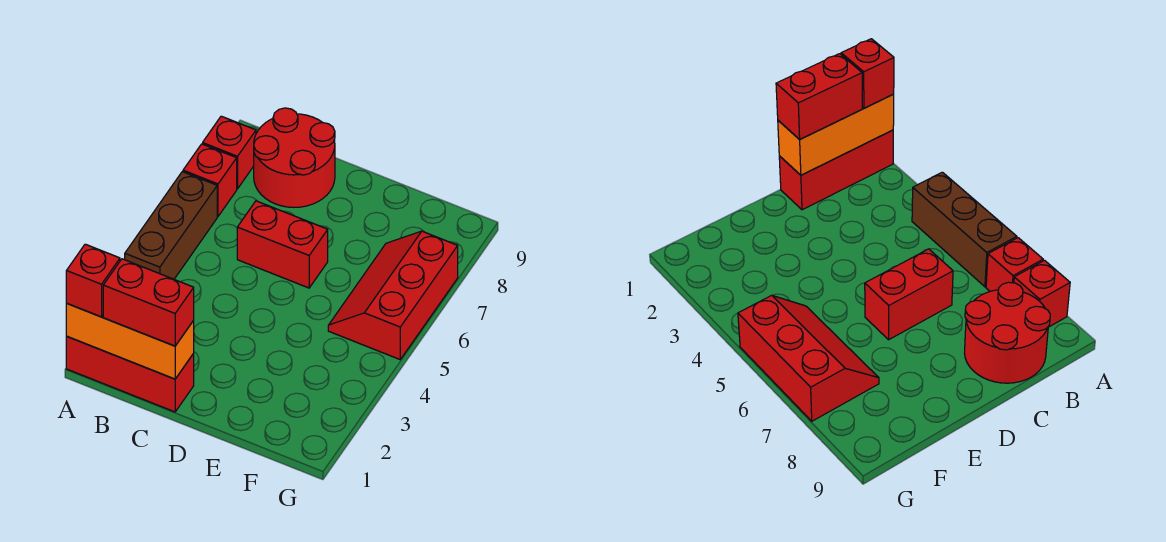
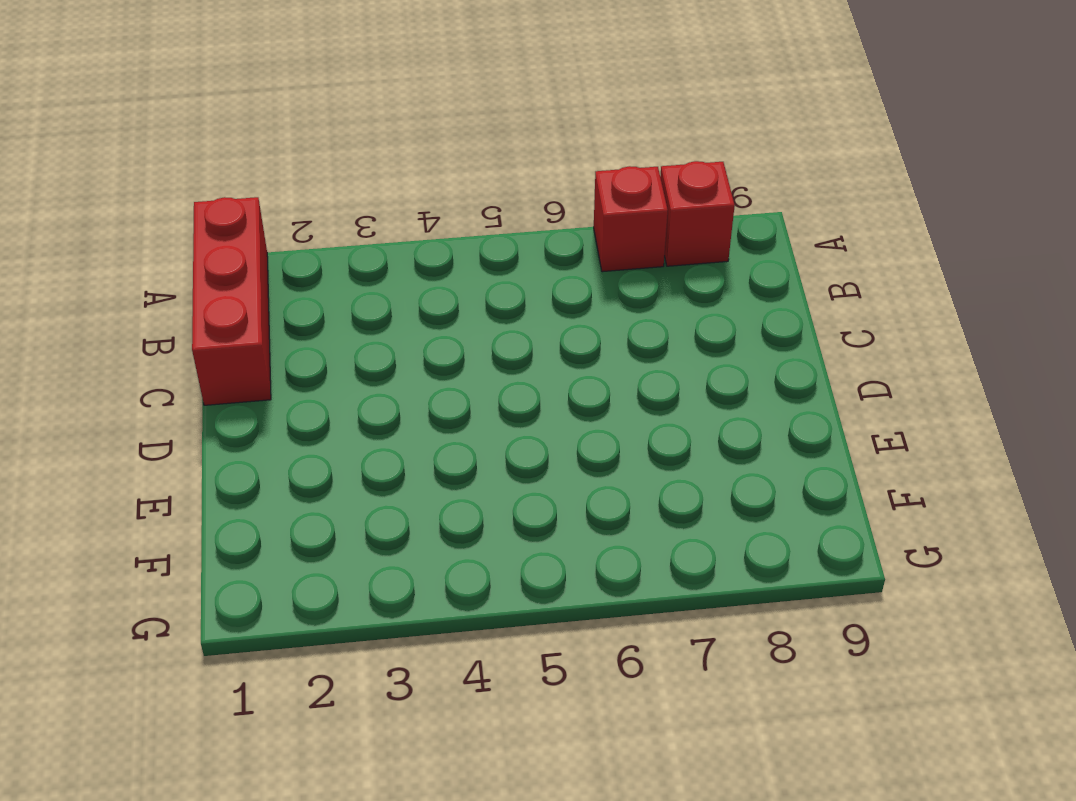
none -> brown brick A4:A6 level 1
none -> red round brick B8:C9 level 1

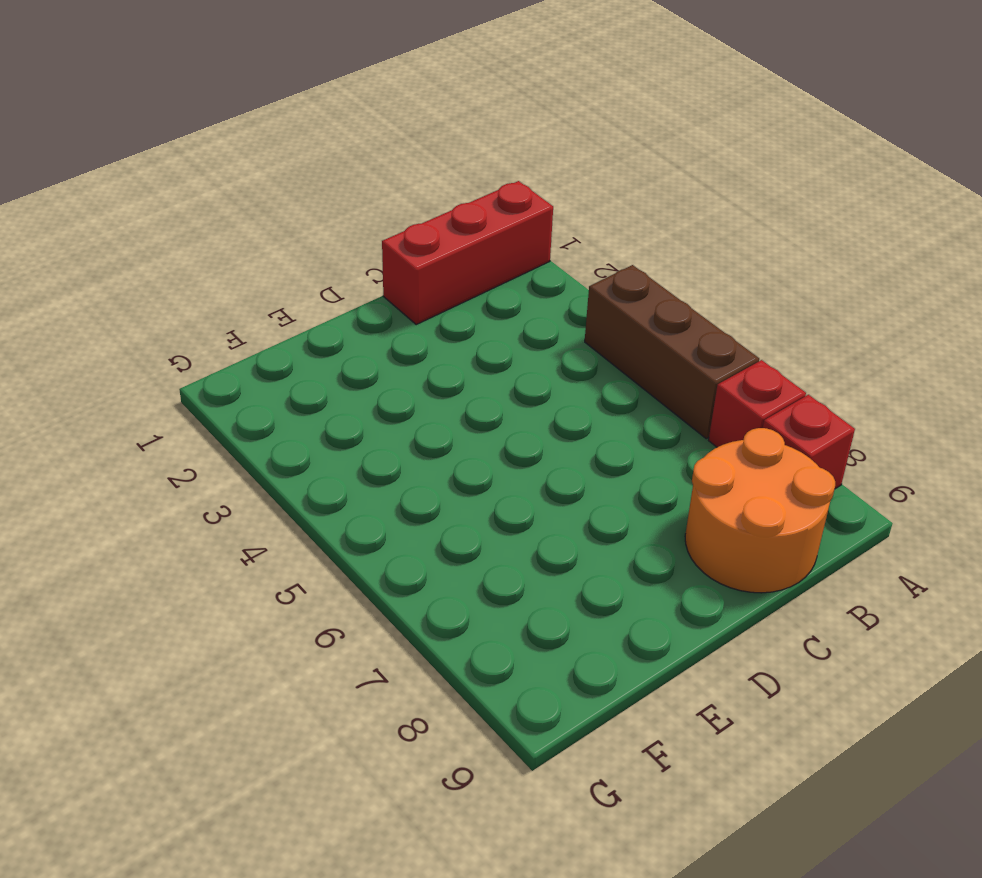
orange round brick B8:C9 level 1 -> red round brick B8:C9 level 1
none -> red brick C6:D6 level 1
none -> red slope F5:G7 level 1 top G

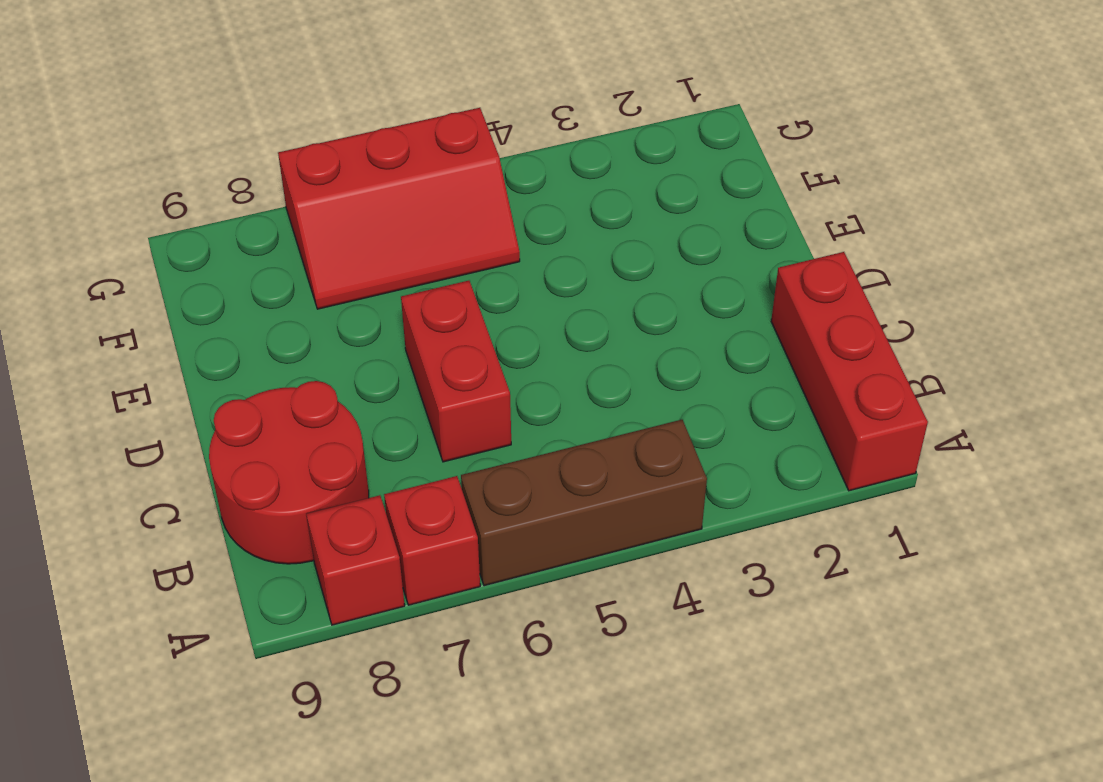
none -> orange brick A1:C1 level 2
none -> red brick A1 level 3

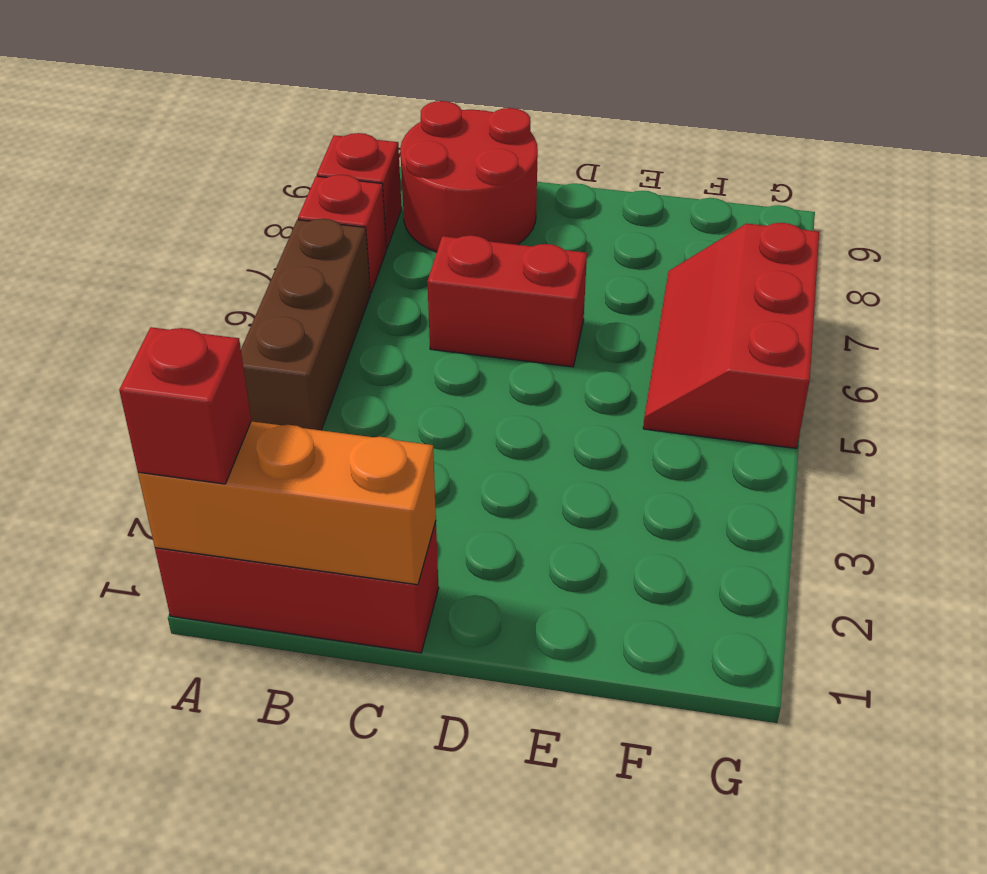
none -> red brick B1:C1 level 3

